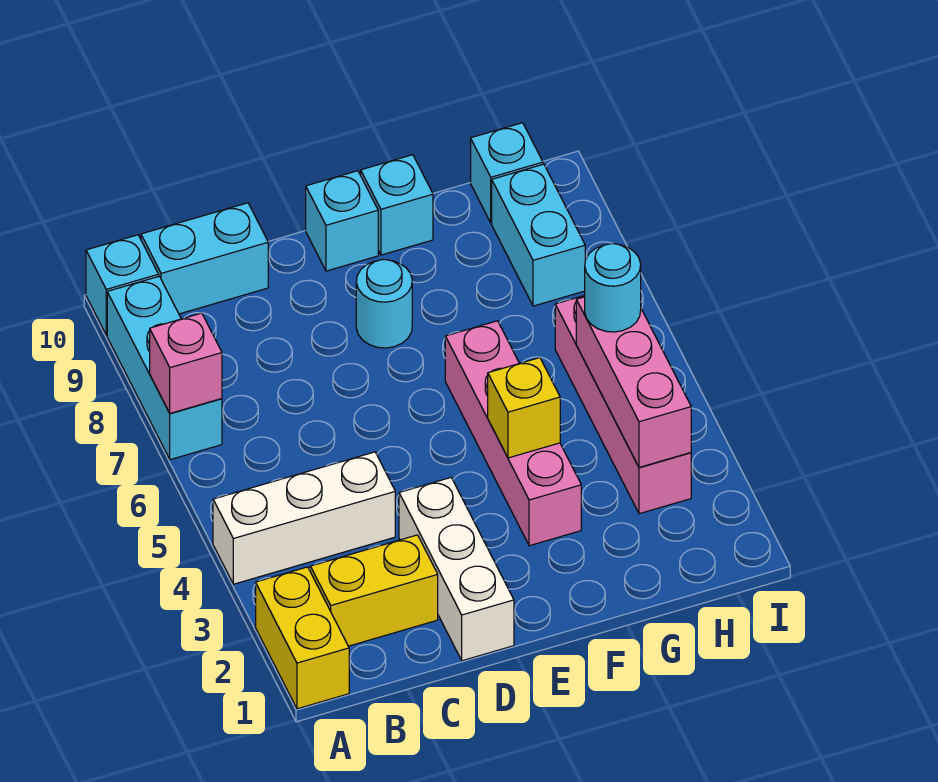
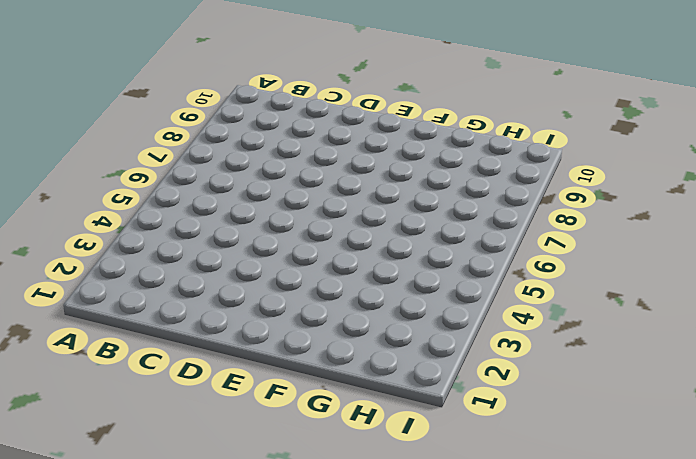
none -> yellow brick A1:A2 level 1
none -> white brick A4:C4 level 1
none -> cyan brick A7:A9 level 1

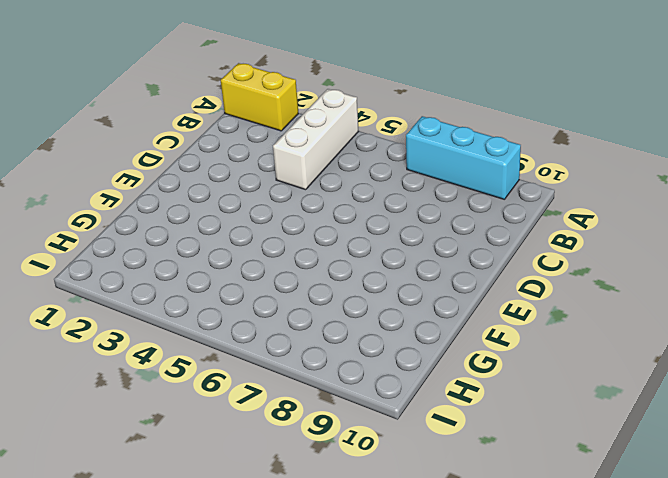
none -> cyan brick A10 level 1
none -> yellow brick B2:C2 level 1
none -> cyan brick B10:C10 level 1

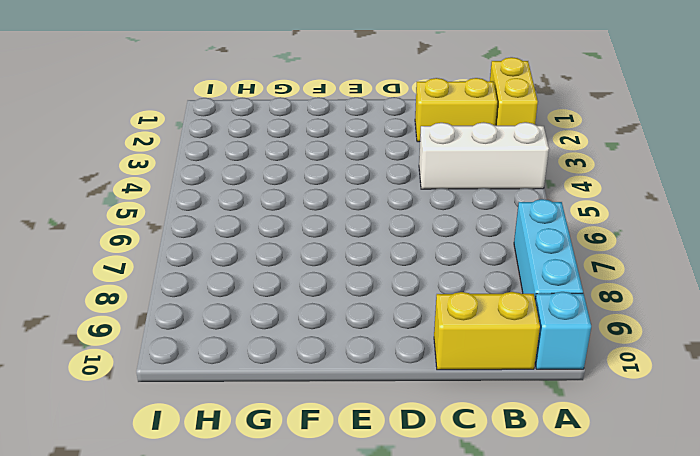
yellow brick B10:C10 level 1 -> cyan brick B10:C10 level 1
none -> white brick D1:D3 level 1
none -> cyan round brick E8 level 1
none -> cyan brick E10 level 1

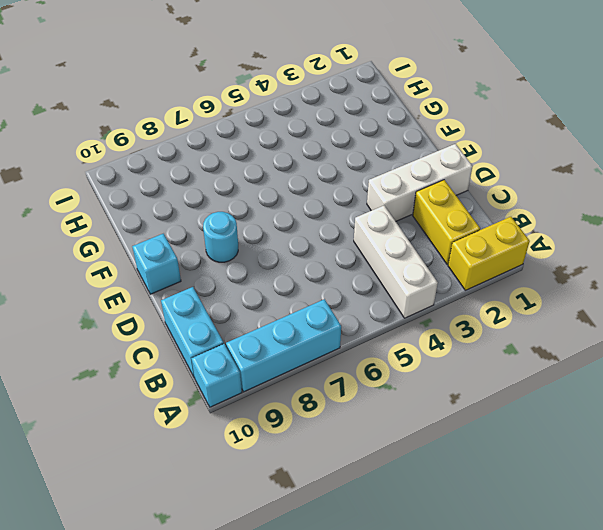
none -> pink brick F3:F6 level 1
none -> cyan brick F10 level 1
none -> pink brick H3:H6 level 1

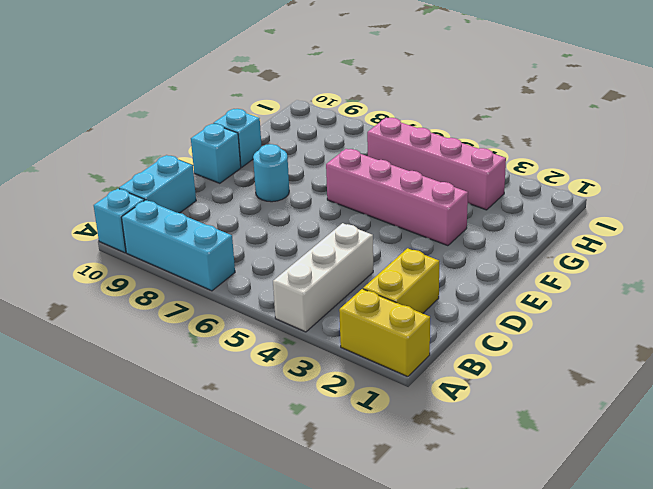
none -> white brick D1:D3 level 1
none -> cyan brick H8:H9 level 1
none -> cyan brick H10 level 1

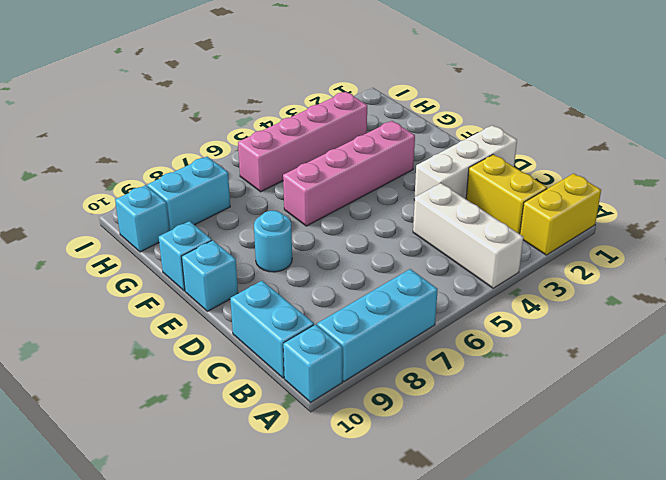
none -> pink brick A7 level 2
none -> yellow brick F4 level 2
none -> pink brick H3:H5 level 2

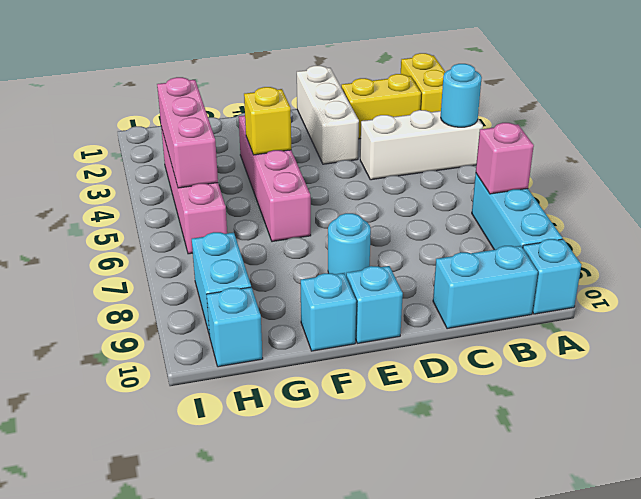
cyan round brick A4 level 2 -> cyan round brick H5 level 3

